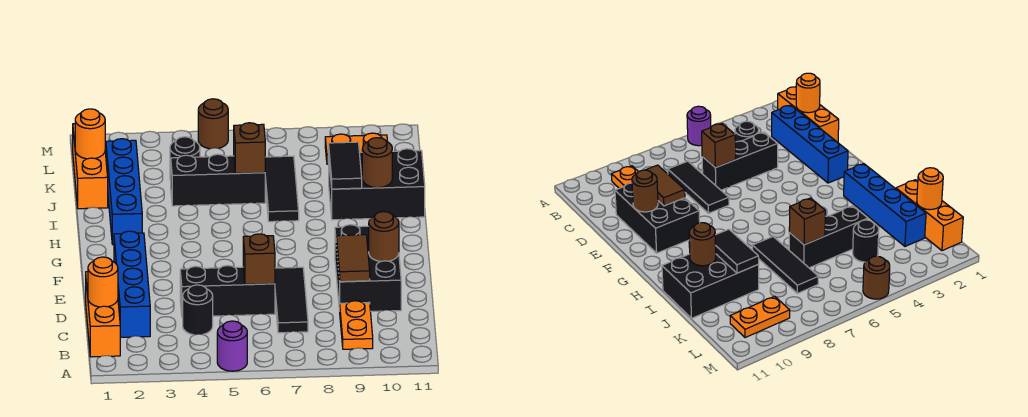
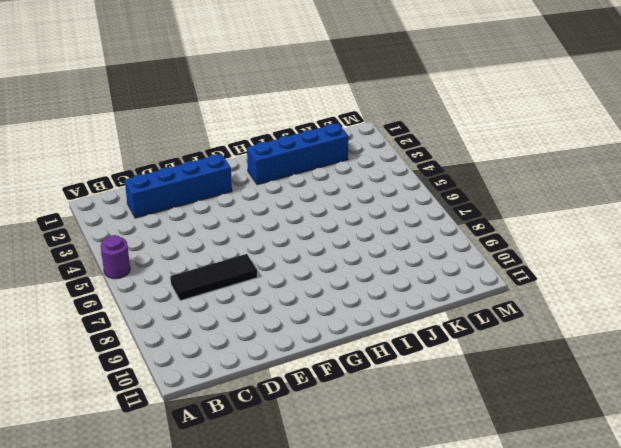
none -> orange brick B1:D1 level 1
none -> orange plate B9:C9 level 1
none -> black round brick C4 level 1

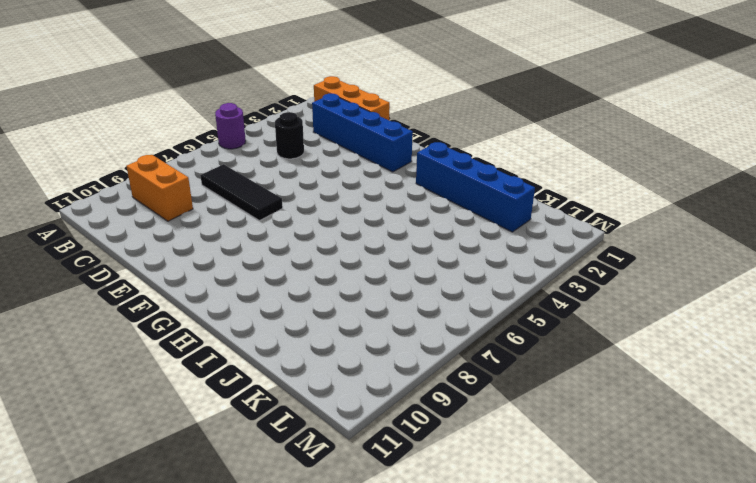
orange brick B9:C9 level 1 -> orange plate B9:C9 level 1
none -> black brick D4:D6 level 1
none -> black brick D9:F10 level 1
none -> black tile I7:K7 level 1

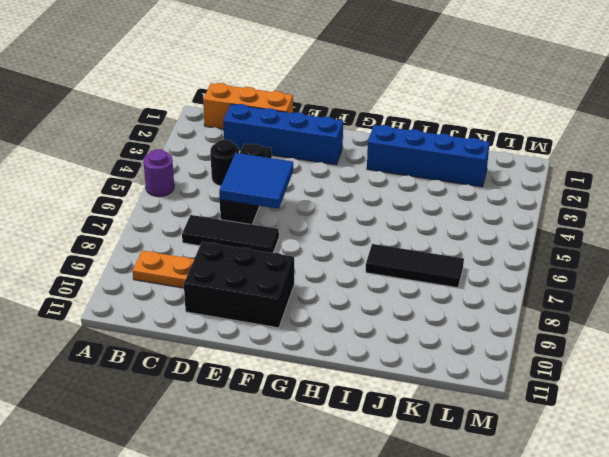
blue tile D5:E6 level 2 -> brown brick D6 level 2
none -> black brick I9:J11 level 1
none -> orange brick J1:L1 level 1
none -> black brick J4:J6 level 1

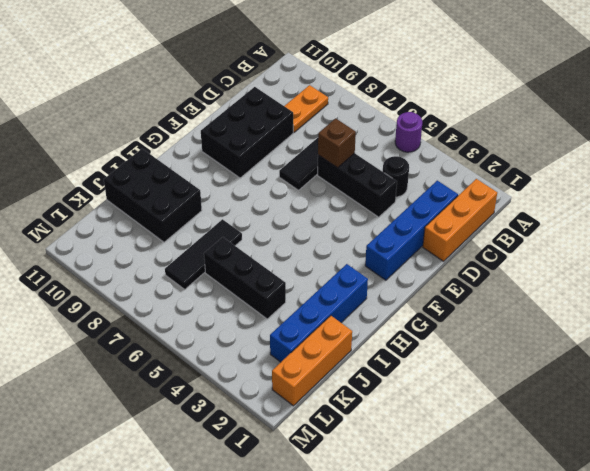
none -> black round brick K4 level 1
none -> orange plate L9:L10 level 1
none -> brown round brick M5 level 1

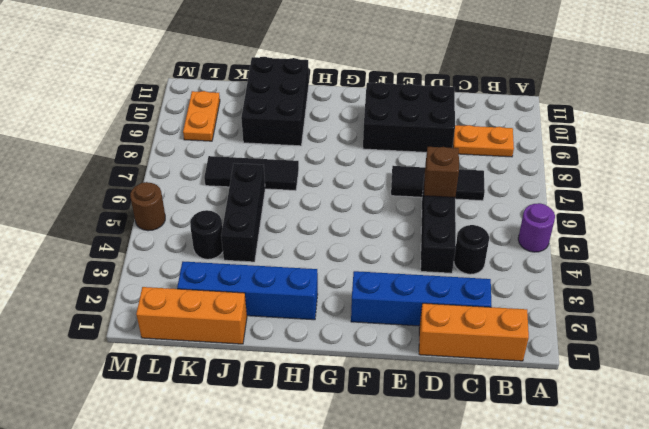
none -> orange round brick C1 level 2
none -> brown tile D9:E9 level 2
none -> brown round brick E10 level 2

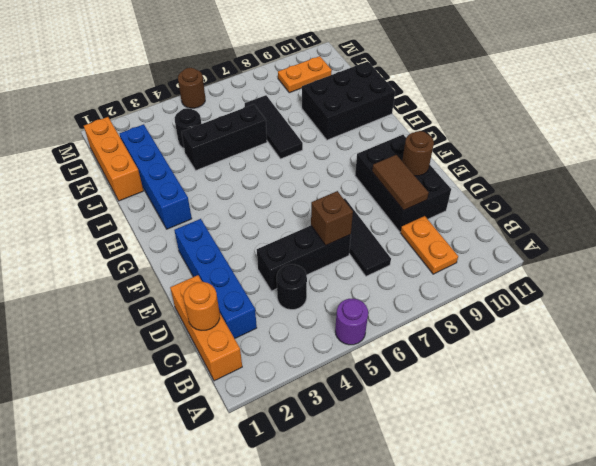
none -> black tile I9:J9 level 2
none -> brown round brick I10 level 2
none -> brown brick J6 level 2

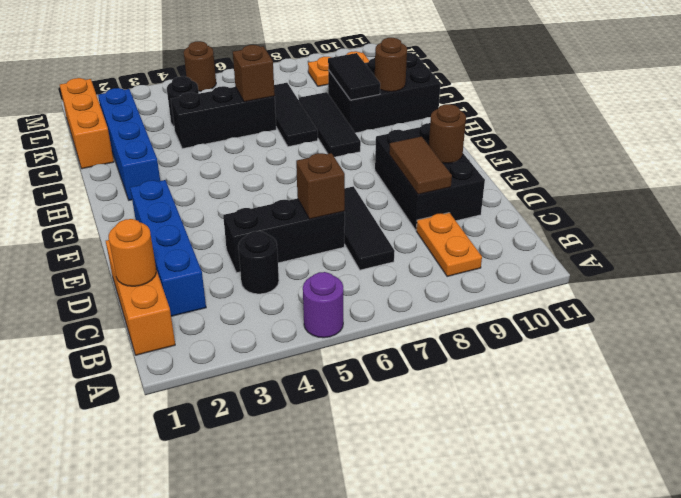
black tile H8:J8 level 1 -> none
none -> orange round brick K1 level 2

